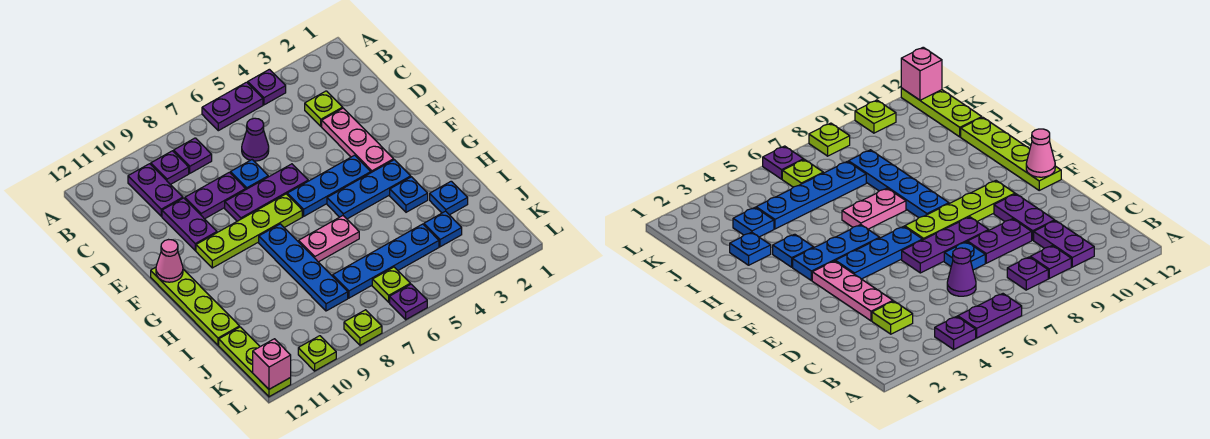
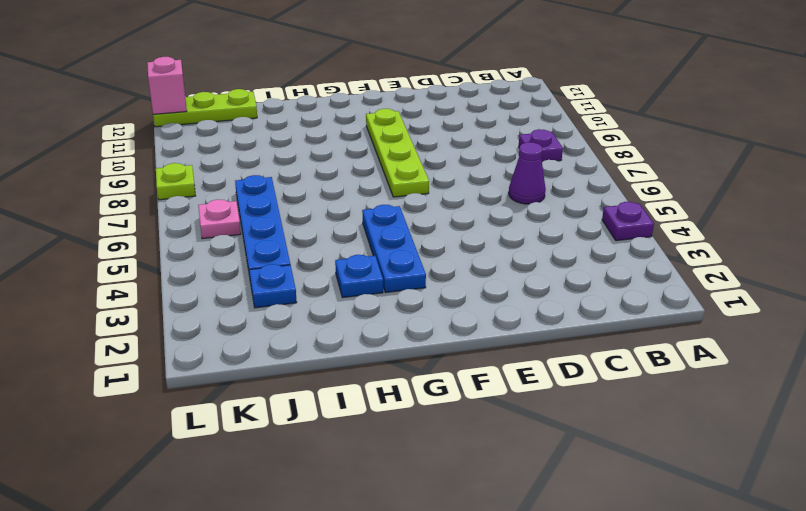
pink plate K6 level 1 -> lime plate K6 level 1
none -> purple plate A5:A6 level 1
none -> purple plate B9 level 1
none -> purple plate B10:C10 level 1

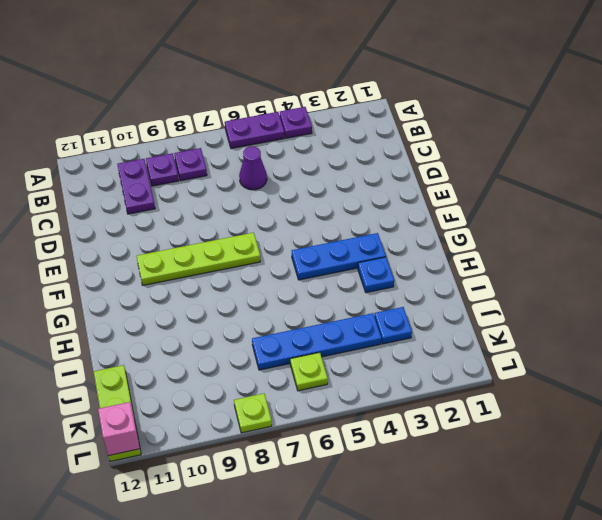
none -> lime plate C3 level 1
none -> pink plate D3:F3 level 1
none -> blue plate D7 level 1

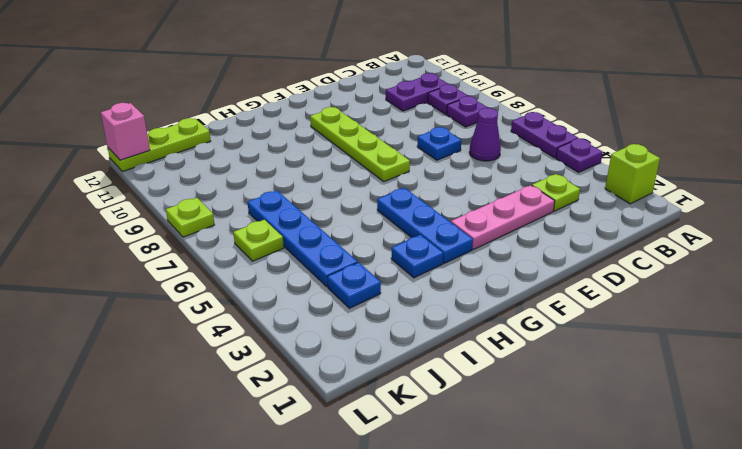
lime brick A2 level 1 -> none
none -> purple plate D8:D9 level 1
none -> purple plate D10:E10 level 1
none -> purple plate E6:E8 level 1

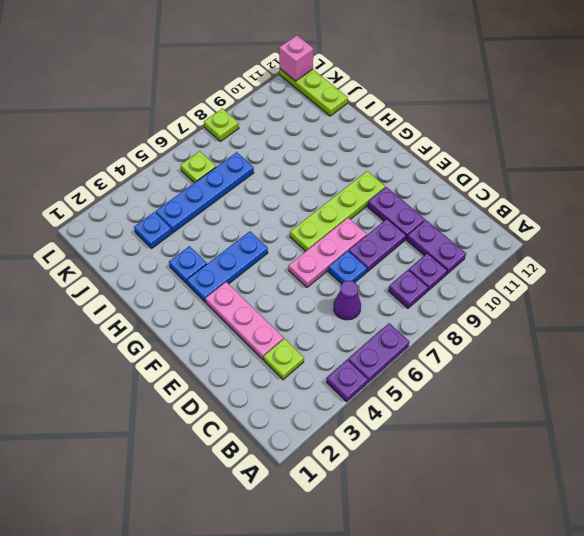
pink plate E6:E8 level 1 -> purple plate E6:E8 level 1
none -> blue plate F4:F6 level 1
none -> lime plate F12:I12 level 1
none -> blue plate G8:J8 level 1

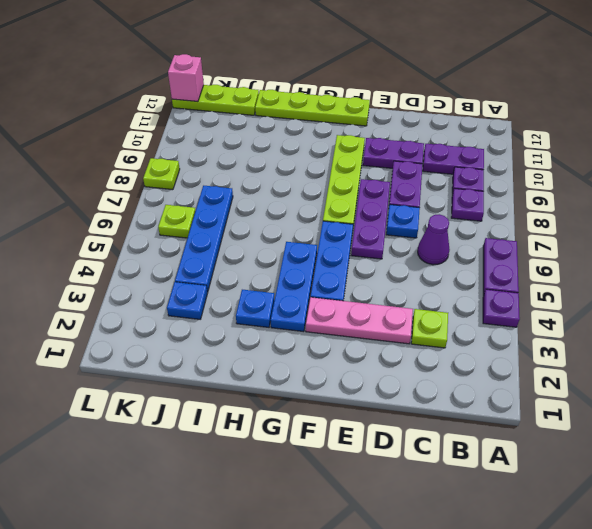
none -> blue plate G8:J8 level 1
none -> pink plate H6:H7 level 1
none -> blue plate I2 level 1

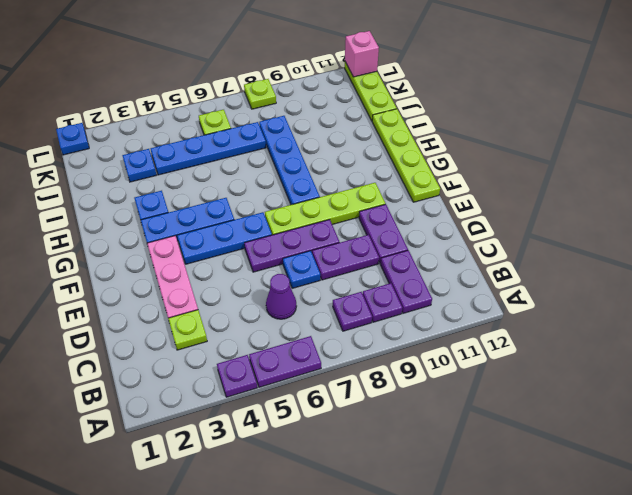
blue plate L1 level 1 -> blue plate I2 level 1
none -> pink plate H6:H7 level 1
none -> purple plate L6 level 1
none -> lime plate L10 level 1

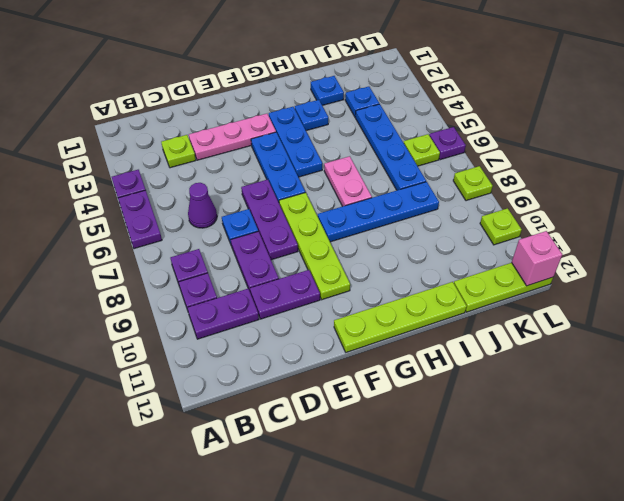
none -> pink cone F12 level 2

